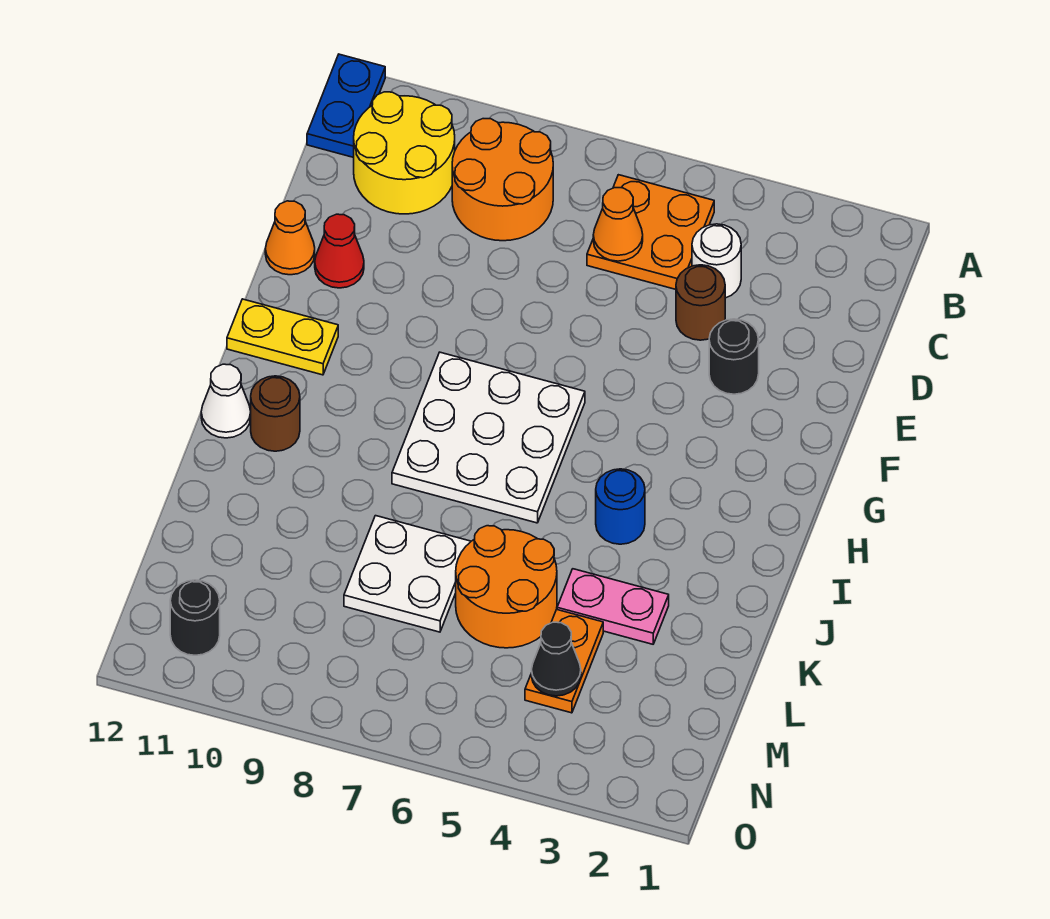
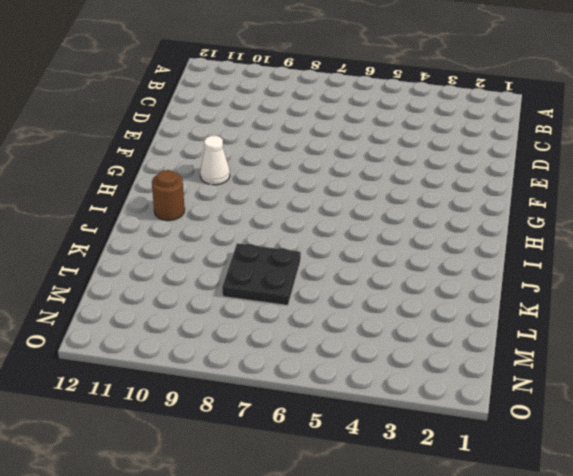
white cone G10 level 1 -> white cone I12 level 1
black plate K7:L8 level 1 -> white plate K7:L8 level 1
none -> blue plate A12:B12 level 1
none -> orange plate B5:C6 level 1
none -> orange round brick B8:C9 level 1

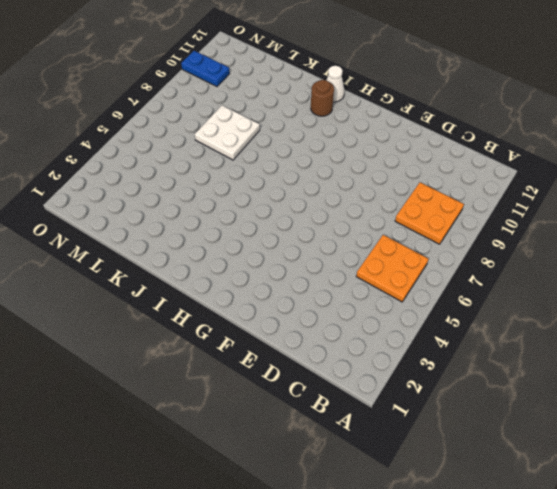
orange plate B8:C9 level 1 -> orange round brick B8:C9 level 1
blue plate N10:O10 level 1 -> blue plate A12:B12 level 1
none -> yellow round brick B10:C11 level 1
none -> white round brick C4 level 1
none -> brown round brick D4 level 1

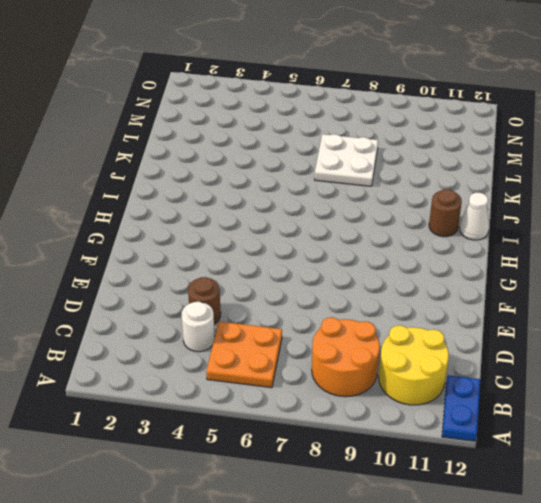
none -> black round brick E3 level 1
none -> red cone E11 level 1
none -> orange cone E12 level 1

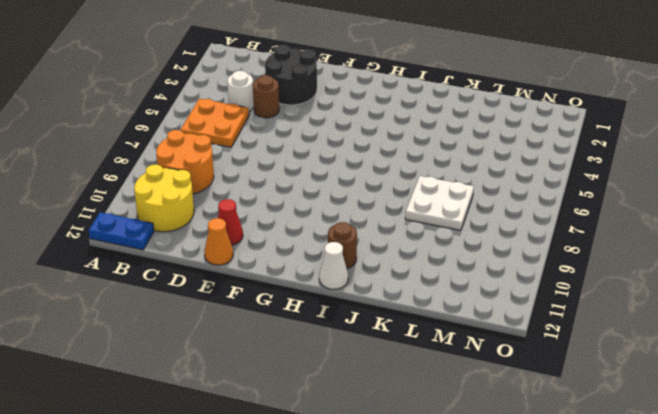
black round brick D2:E3 level 1 -> black round brick E3 level 1
none -> white plate G6:I8 level 1
none -> yellow plate G11:G12 level 1
none -> blue round brick I4 level 1

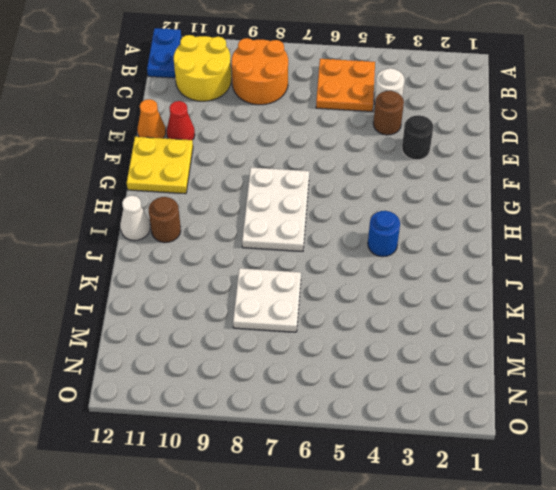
yellow plate F11:G12 level 1 -> yellow plate G11:G12 level 1
white plate G7:I8 level 1 -> white plate G6:I8 level 1
none -> pink plate K3:K4 level 1
none -> orange round brick K5:L6 level 1
none -> orange plate L4:M4 level 1

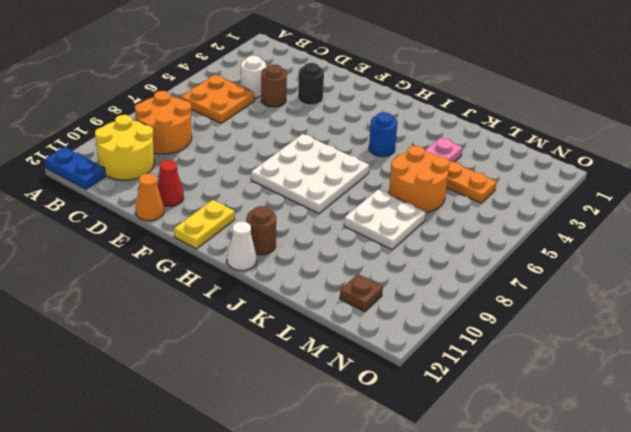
brown plate M11 level 1 -> none
none -> black round brick N11 level 1
none -> orange cone C6 level 2
none -> black cone M4 level 2

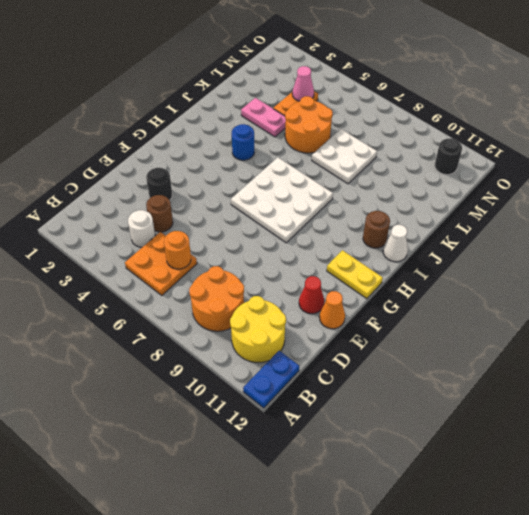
orange round brick C6 level 2 -> orange cone C6 level 2
pink cone M4 level 2 -> black cone M4 level 2

